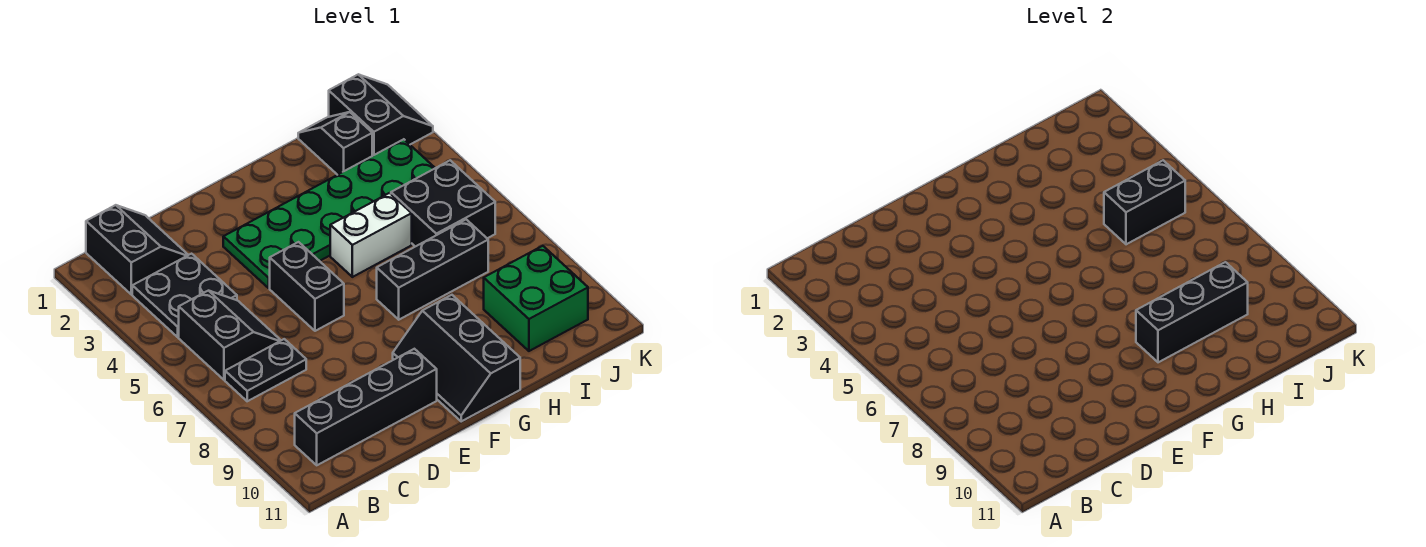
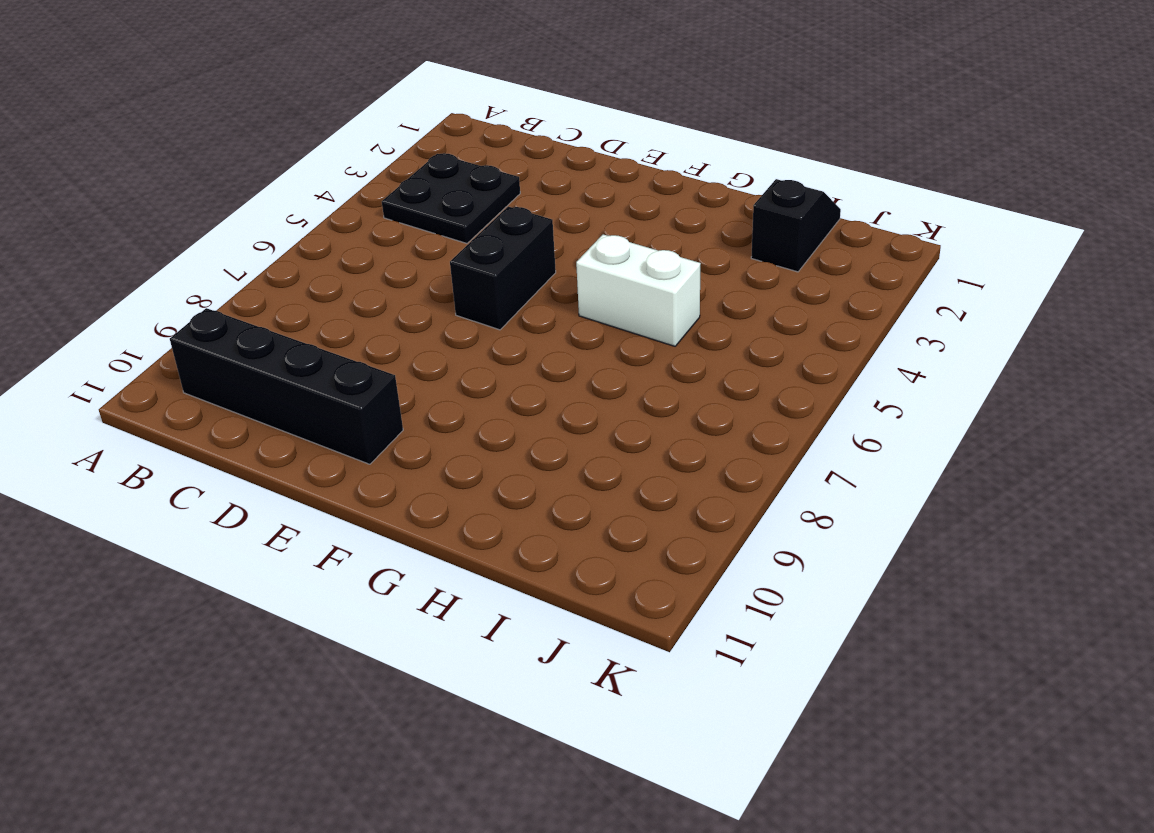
none -> black slope B1:C2 level 1 top B
none -> black slope B5:C6 level 1 top B
none -> black plate B7:C7 level 1

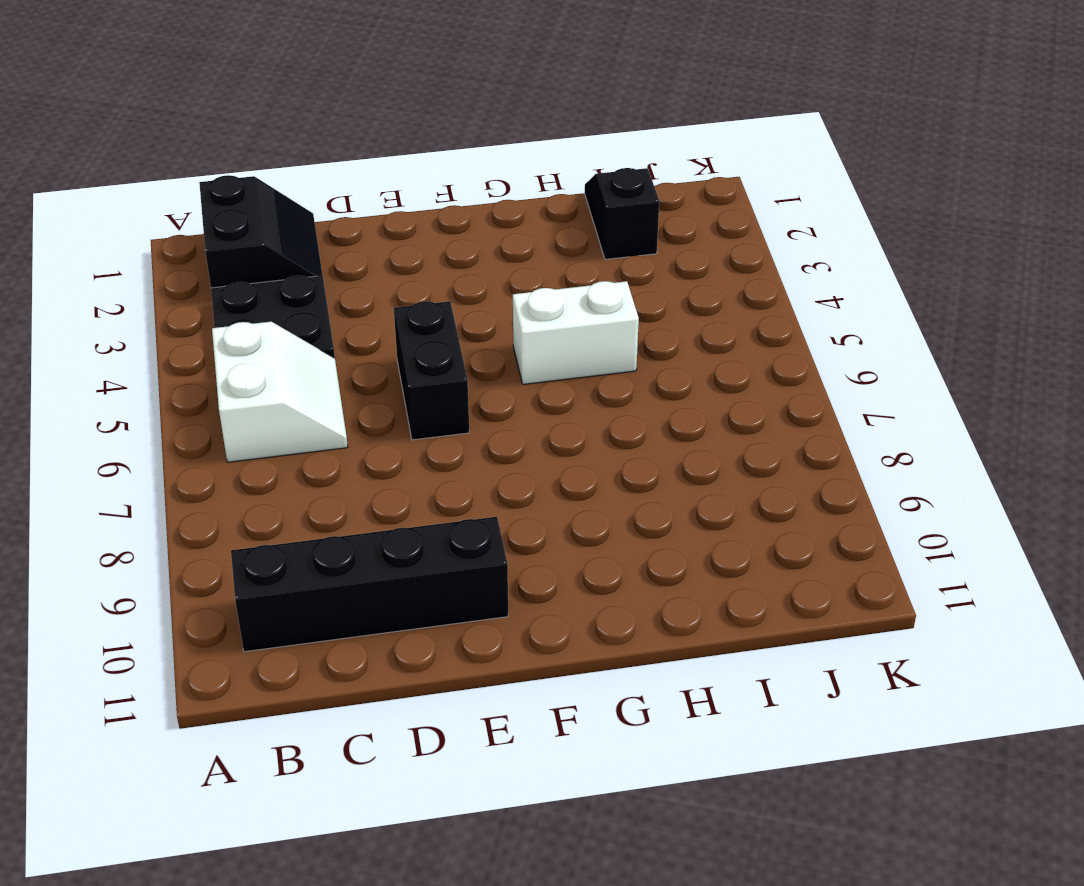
white slope B5:C6 level 1 top B -> black slope B5:C6 level 1 top B
none -> black plate B7:C7 level 1
none -> green plate E3:J4 level 1
none -> black slope F9:G11 level 1 top G

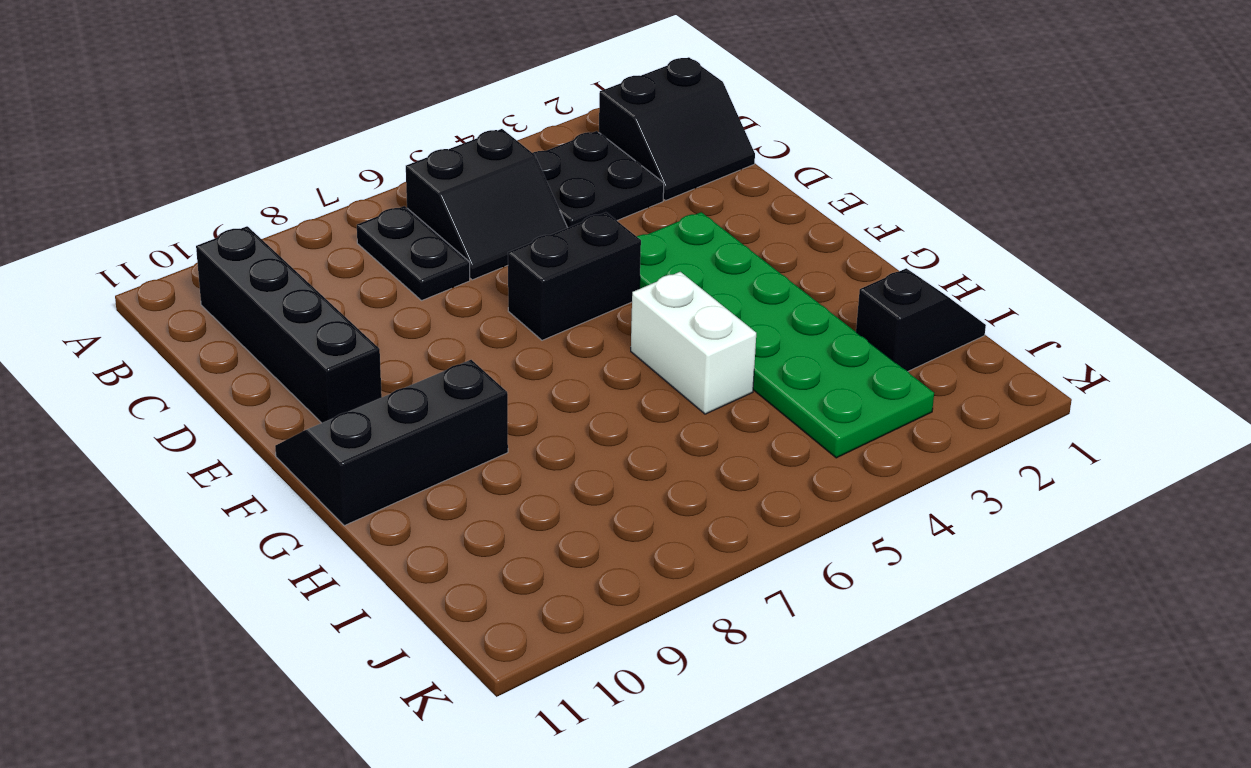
none -> black brick G7:I7 level 1
none -> black brick I5:J6 level 1
none -> green brick I9:J10 level 1

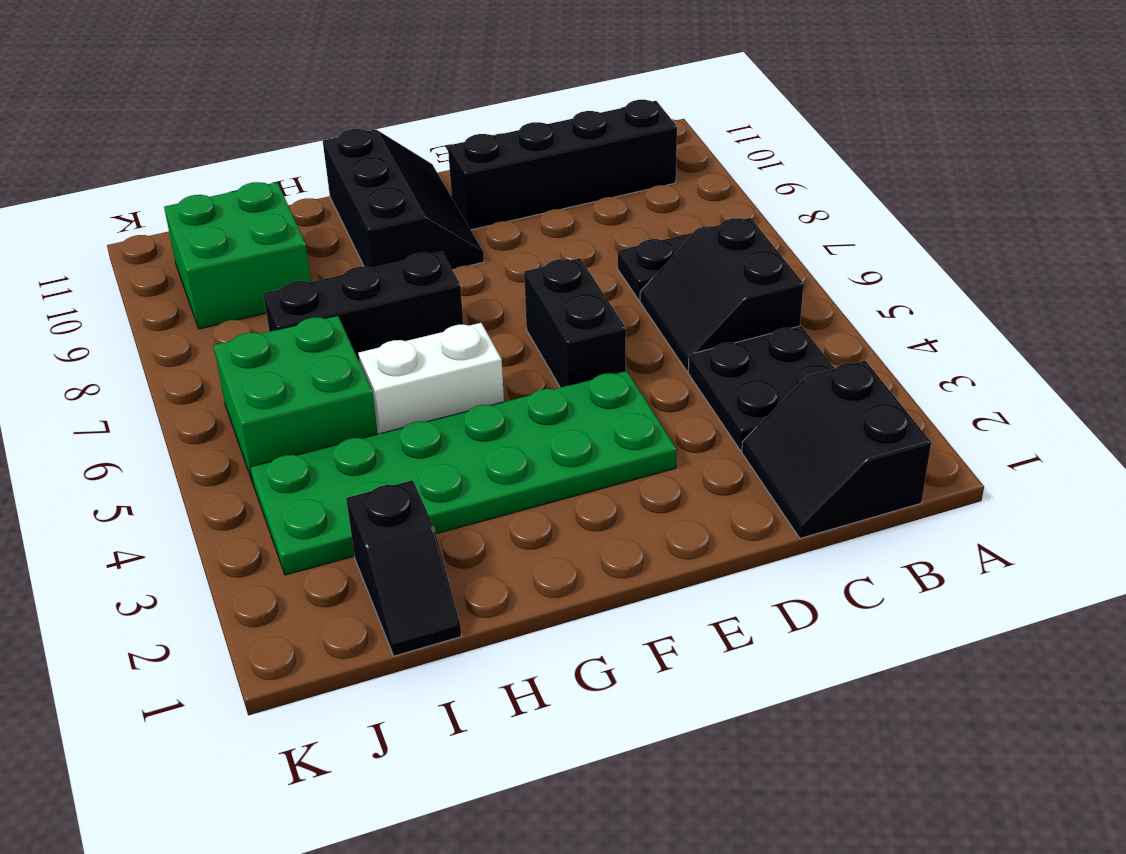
green brick I5:J6 level 1 -> black brick I5:J6 level 1
none -> black slope J1:K2 level 1 top J
none -> black brick G9:I9 level 2
none -> black brick I5:J5 level 2

